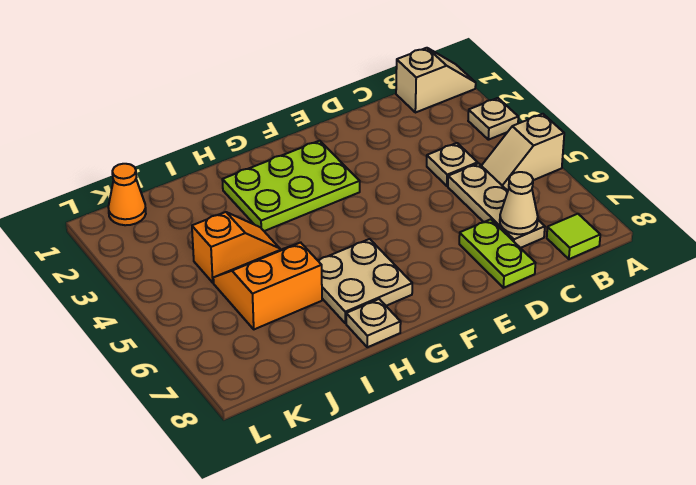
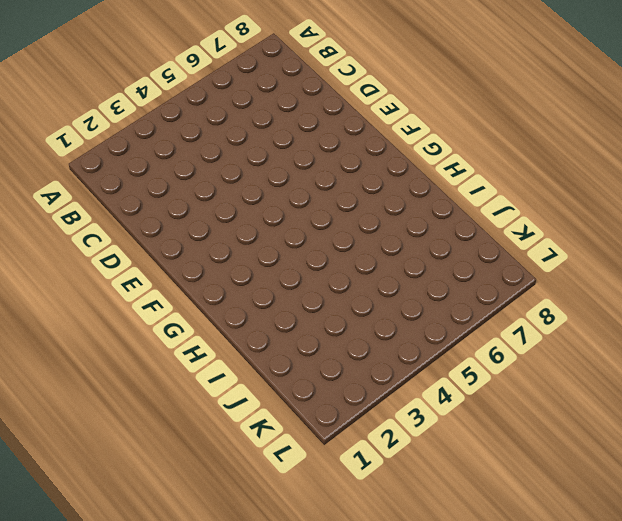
none -> tan slope A1:B1 level 1 top B
none -> tan plate A3 level 1
none -> tan slope A5:B5 level 1 top A

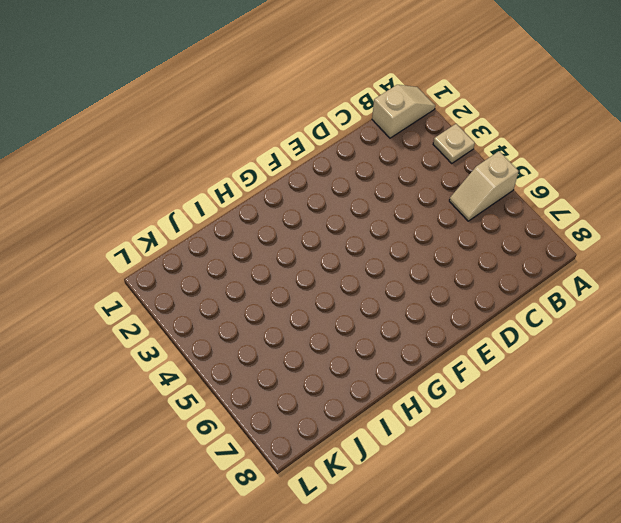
none -> lime tile B8 level 1
none -> tan plate C4 level 1
none -> tan plate C5:C7 level 1

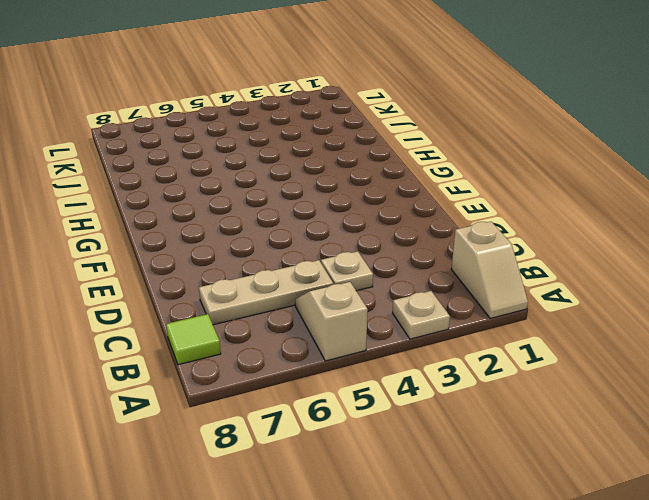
none -> lime plate D7:D8 level 1
none -> lime plate F2:H3 level 1
none -> tan plate G6:H7 level 1

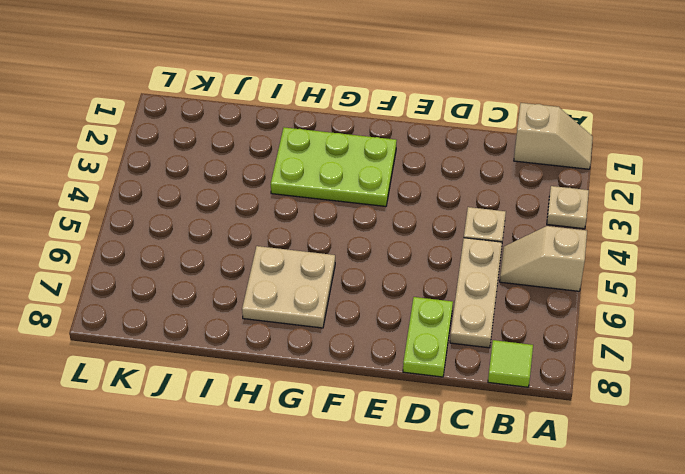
none -> tan plate H8 level 1
none -> orange slope I4:J4 level 1 top J
none -> orange slope I5:J6 level 1 top 6

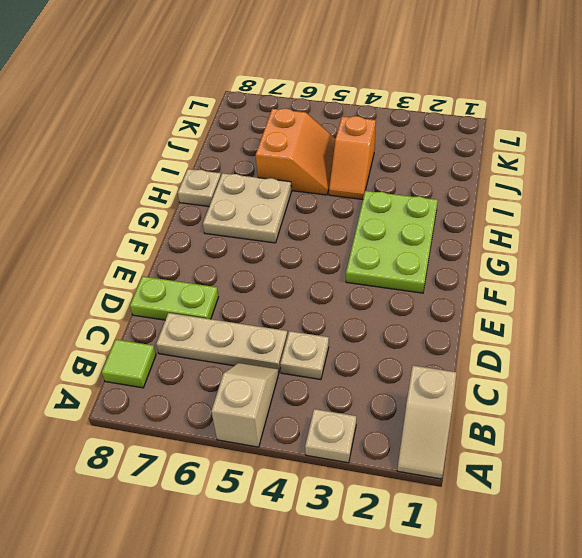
none -> orange cone K1 level 1
none -> tan cone C7 level 2

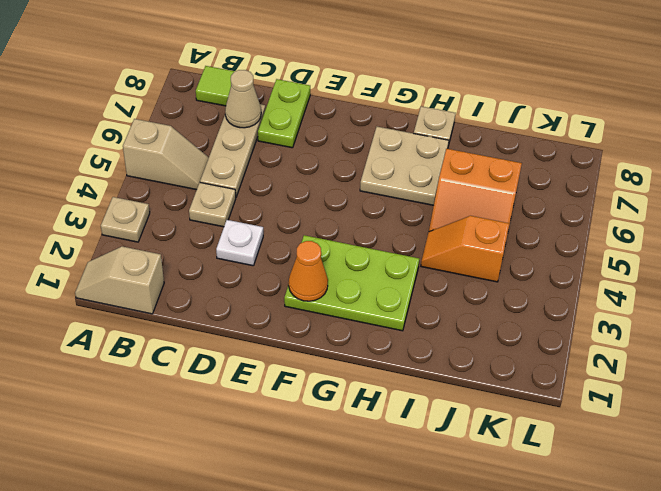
white plate D3 level 1 -> none
orange cone F2 level 2 -> orange cone K1 level 1

